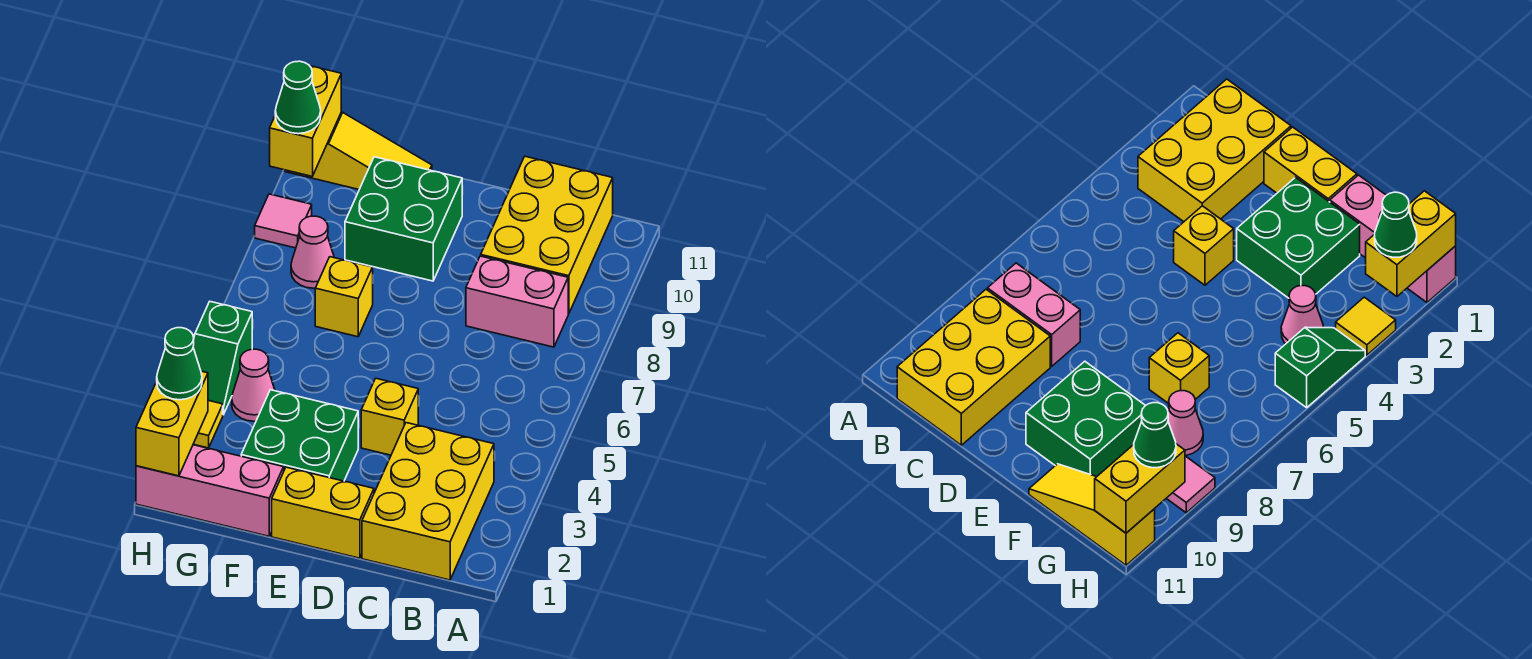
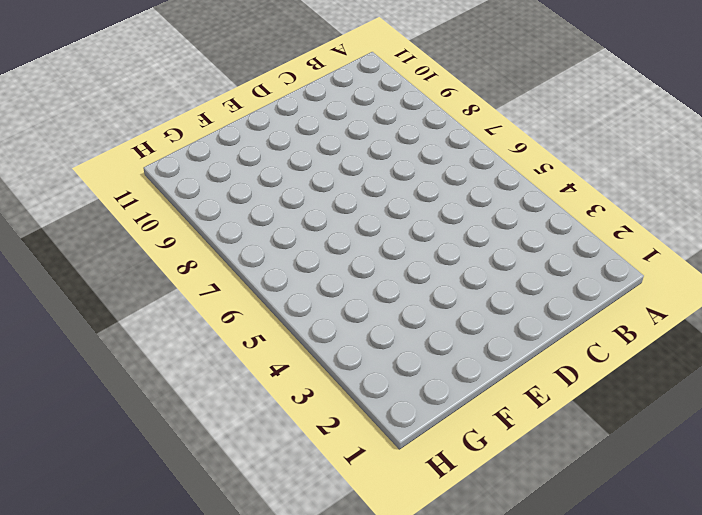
none -> yellow brick B1:C3 level 1
none -> pink brick B8:C8 level 1
none -> yellow brick B9:C11 level 1

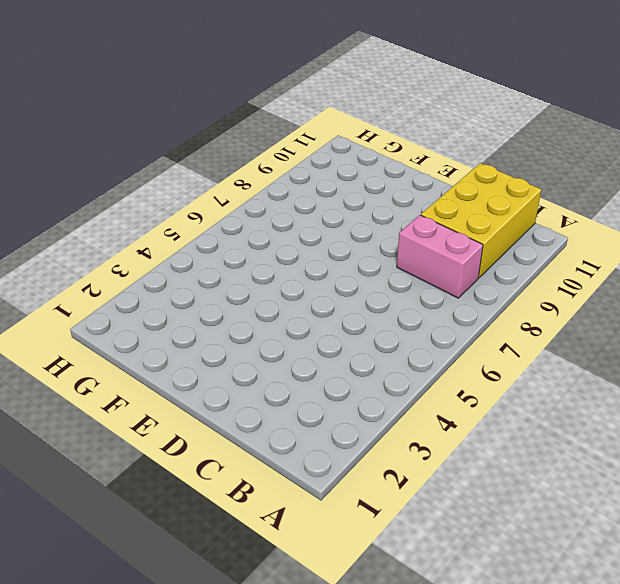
none -> yellow brick B1:C3 level 1
none -> yellow brick D1:E1 level 1
none -> yellow brick D4 level 1

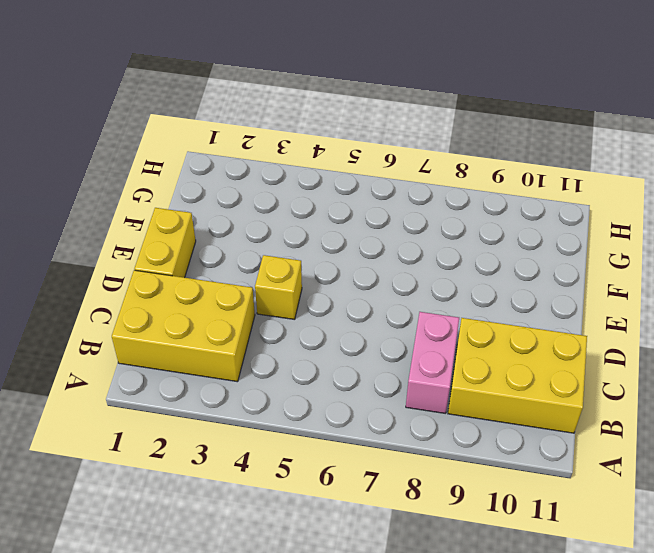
none -> green brick E2:F3 level 1
none -> green brick E9:F10 level 1
none -> pink brick F1:H1 level 1

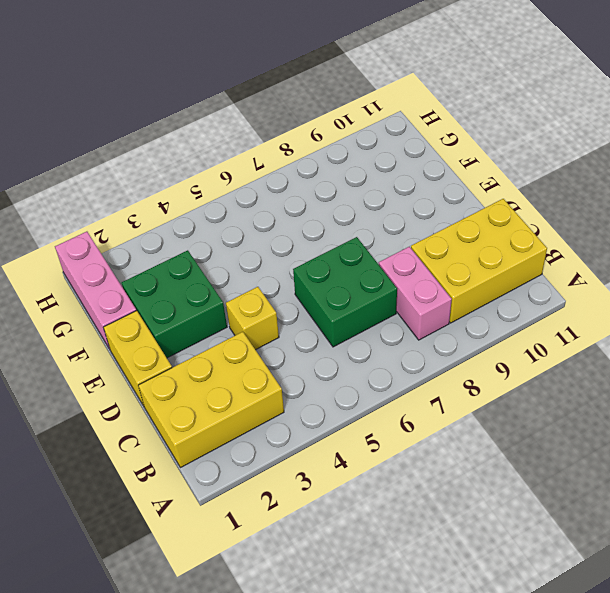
green brick C6:D7 level 1 -> green brick E9:F10 level 1
none -> yellow brick F7 level 1
none -> yellow slope F11:H11 level 1 top H
none -> pink cone G4 level 1

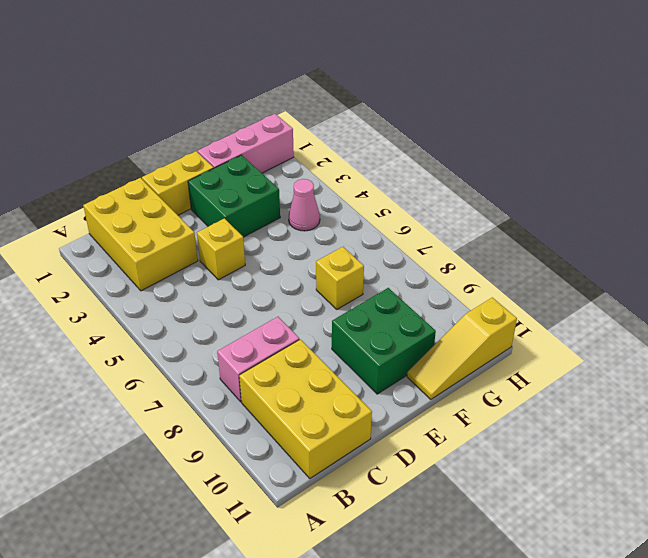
none -> pink cone G8 level 1
none -> yellow tile H3 level 1
none -> green slope H4:H5 level 1 top 5

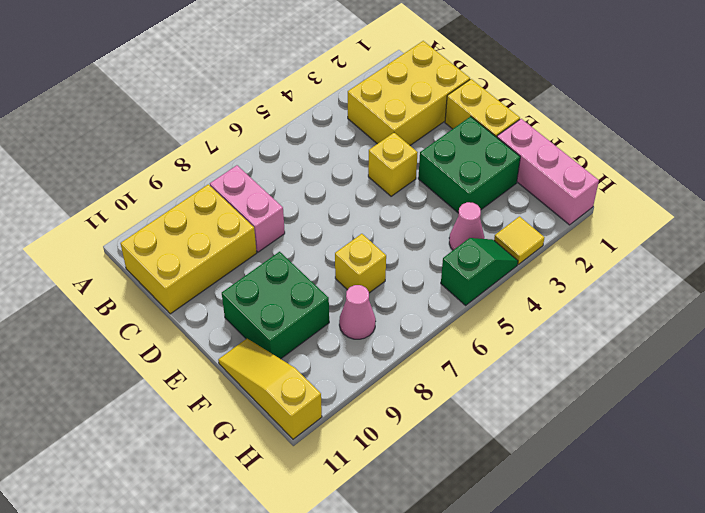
none -> pink tile H9 level 1
none -> yellow brick H1:H2 level 2
none -> yellow brick H10:H11 level 2

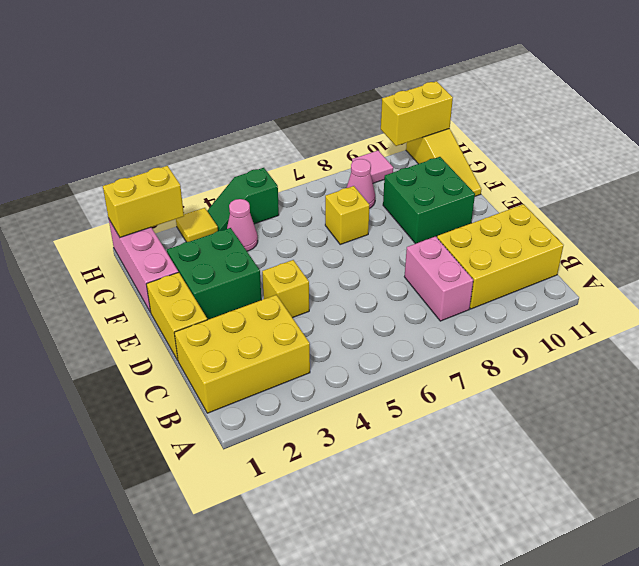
none -> green cone H2 level 3
none -> green cone H10 level 3

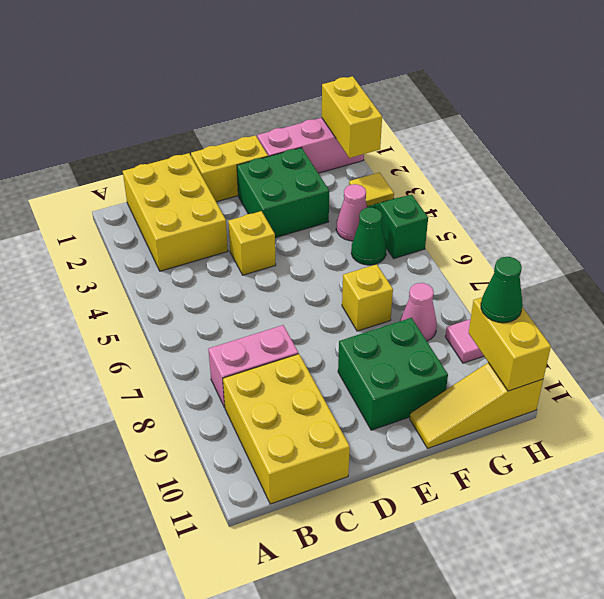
green cone G5 level 1 -> green cone H2 level 3

